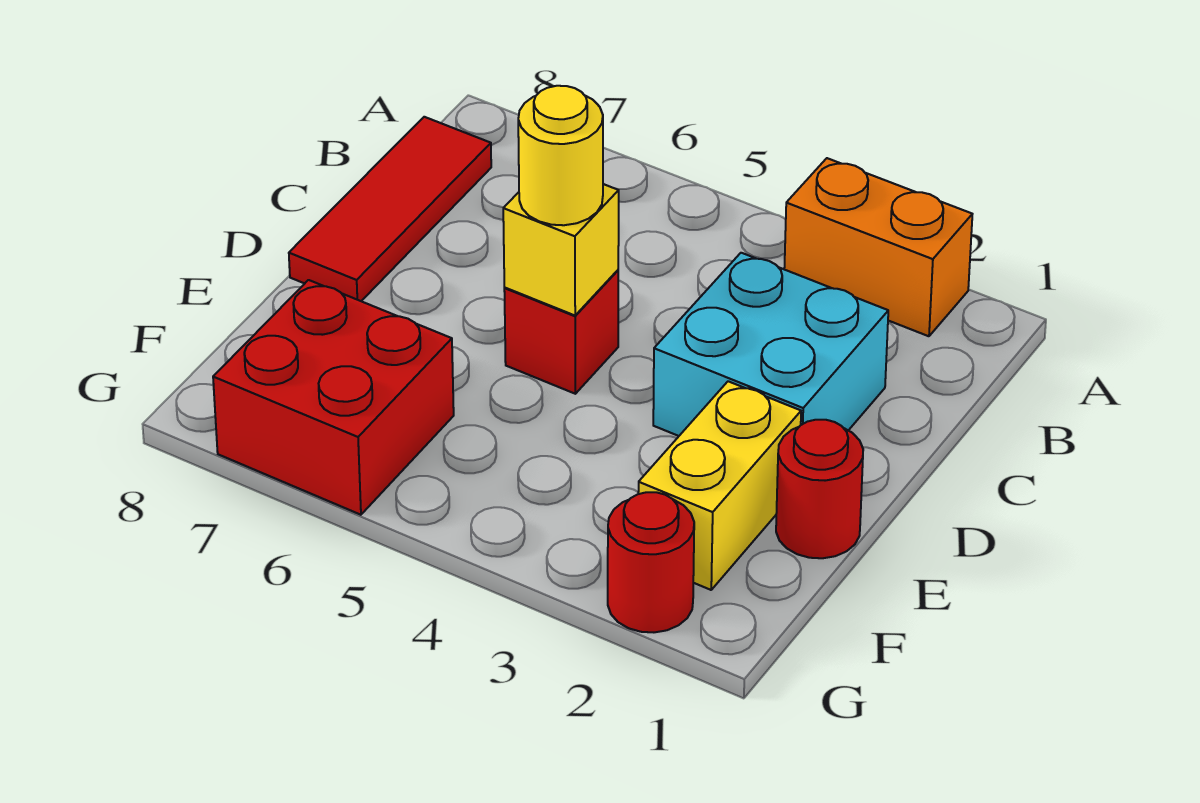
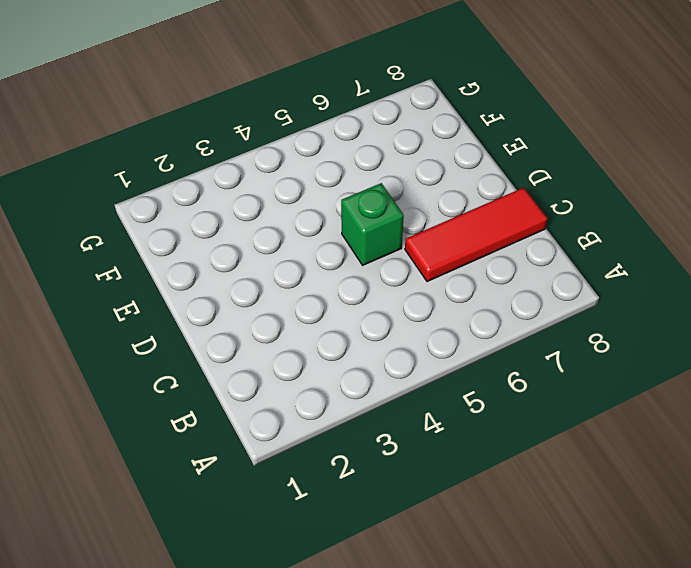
red tile C6:C8 level 1 -> red tile B8:D8 level 1
green brick D5 level 1 -> red brick D5 level 1
none -> orange brick A2:A3 level 1
none -> cyan brick C2:D3 level 1

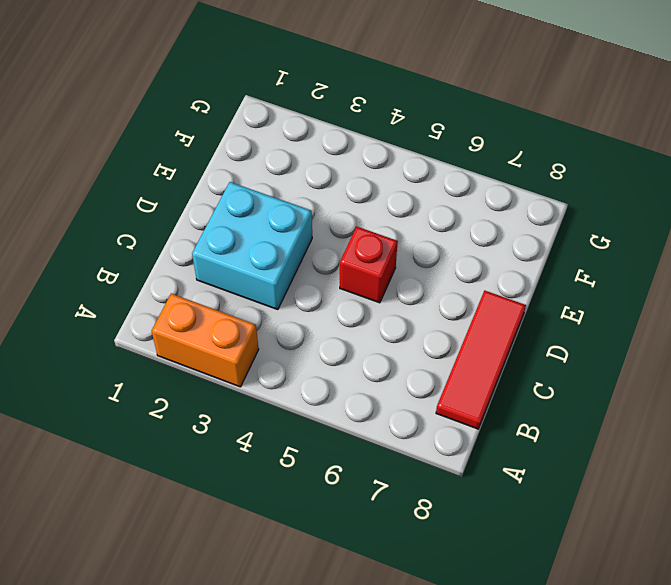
none -> red round brick E1 level 1
none -> yellow brick E2:F2 level 1

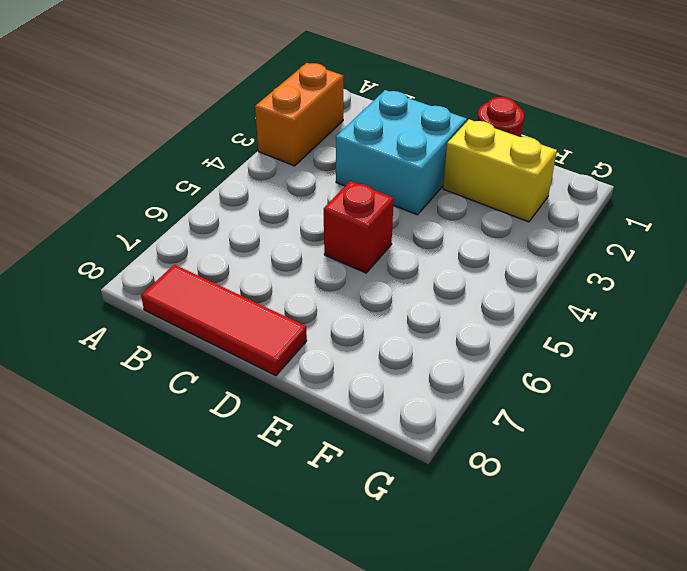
none -> red brick F6:G7 level 1
none -> red round brick G2 level 1

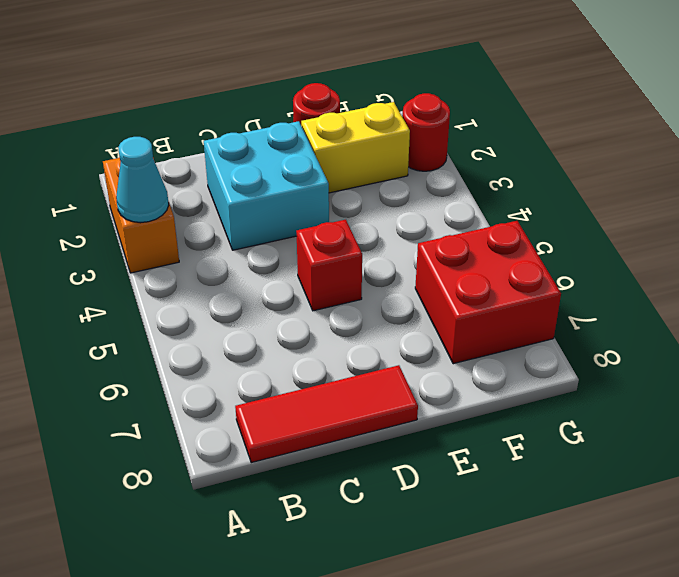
cyan cone A3 level 2 -> none
none -> yellow brick D5 level 2
none -> yellow round brick D5 level 3

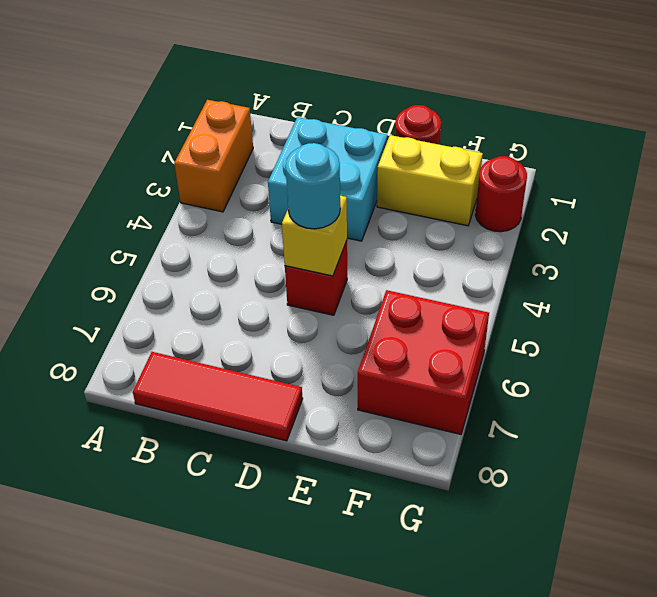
cyan round brick D5 level 3 -> yellow round brick D5 level 3

